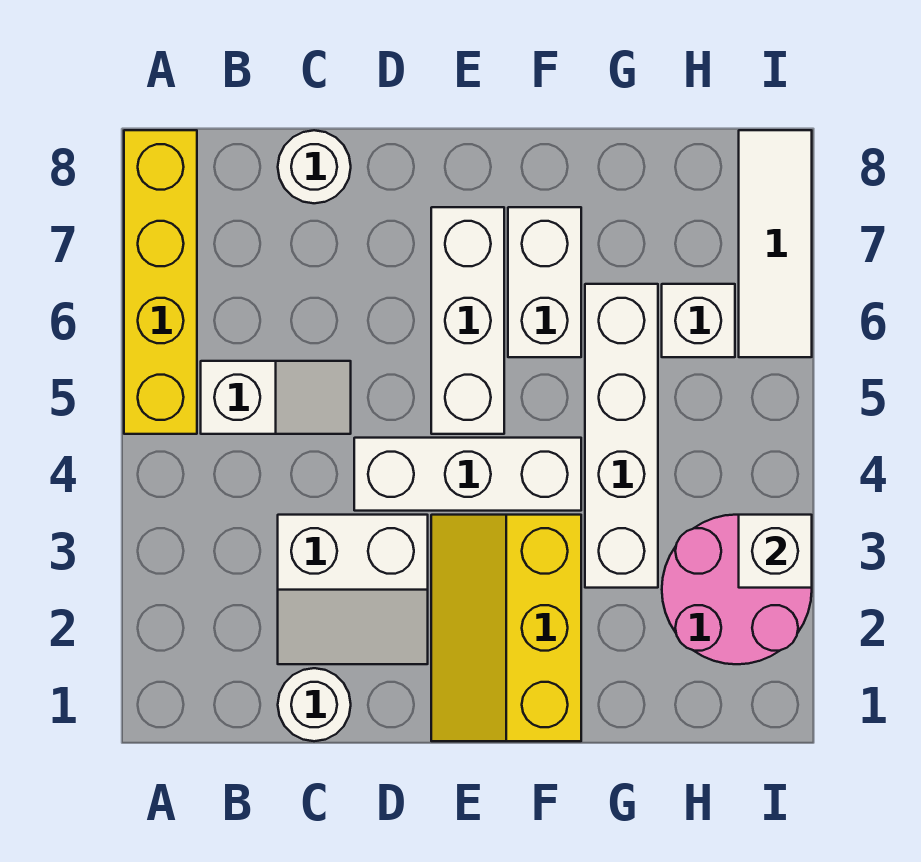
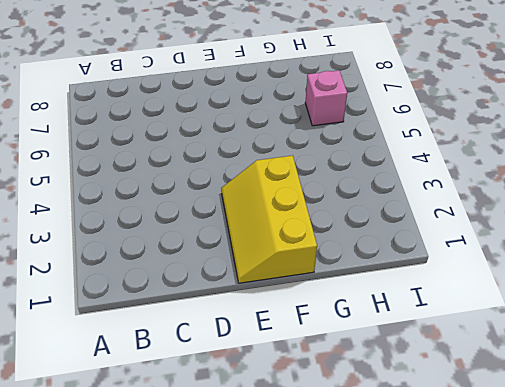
pink brick H6 level 1 -> white brick H6 level 1
none -> yellow brick A5:A8 level 1
none -> white slope B5:C5 level 1 top B
none -> white round brick C1 level 1

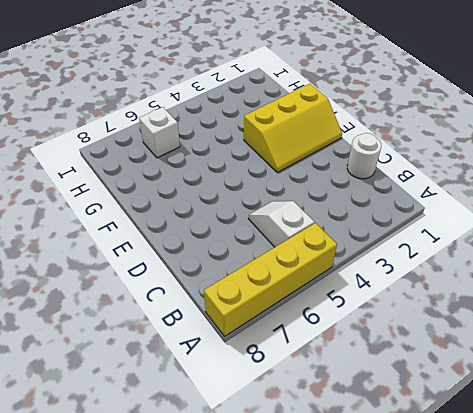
none -> white slope C2:D3 level 1 top 3
none -> white round brick C8 level 1
none -> white brick D4:F4 level 1

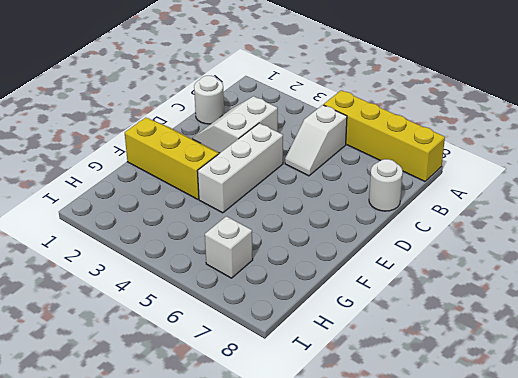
none -> white brick E5:E7 level 1
none -> white brick F6:F7 level 1
none -> white brick G3:G6 level 1

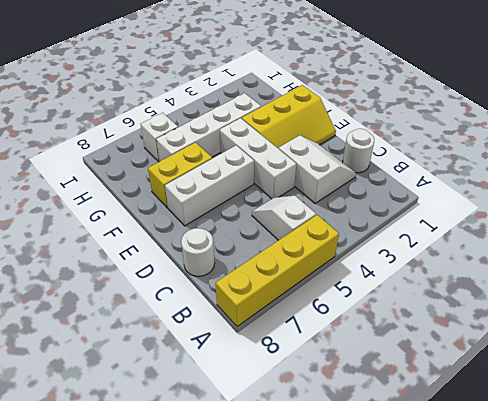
yellow brick F6:F7 level 1 -> white brick F6:F7 level 1
none -> pink round brick H2:I3 level 1
none -> white tile I6:I8 level 1
none -> white brick I3 level 2

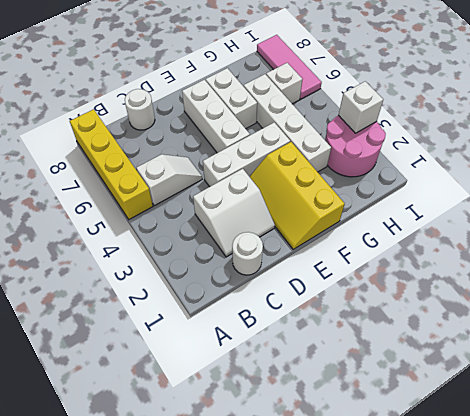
pink tile I6:I8 level 1 -> white tile I6:I8 level 1

